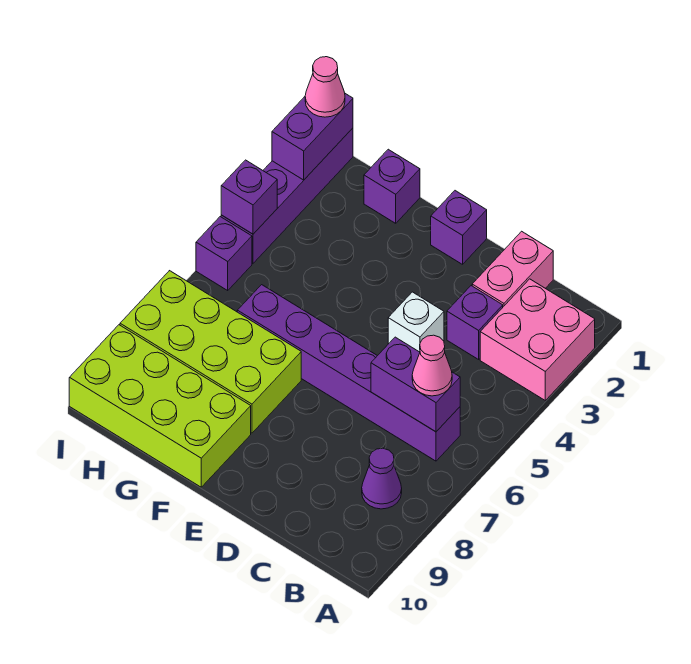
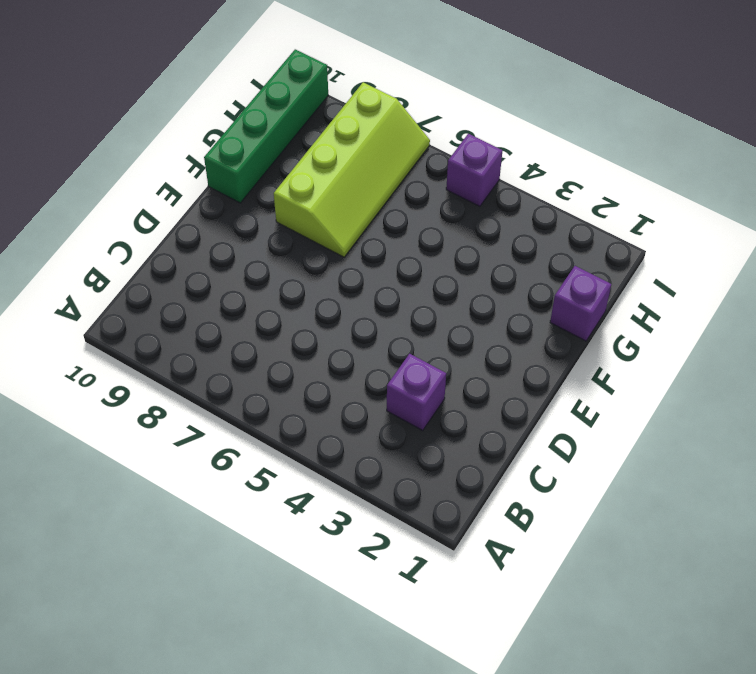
lime slope F7:I8 level 1 top 8 -> lime brick F7:I8 level 1
green brick F10:I10 level 1 -> lime brick F9:I10 level 1
none -> pink brick A2:B3 level 1
none -> purple brick B6:G6 level 1
none -> purple cone B8 level 1

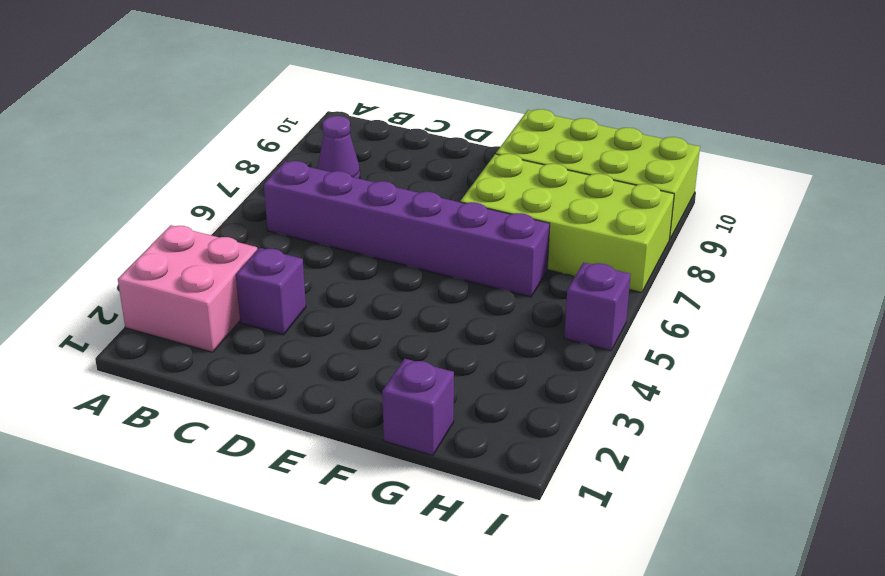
none -> pink brick C1:C2 level 1
none -> white brick D4 level 1
none -> purple brick E1 level 1

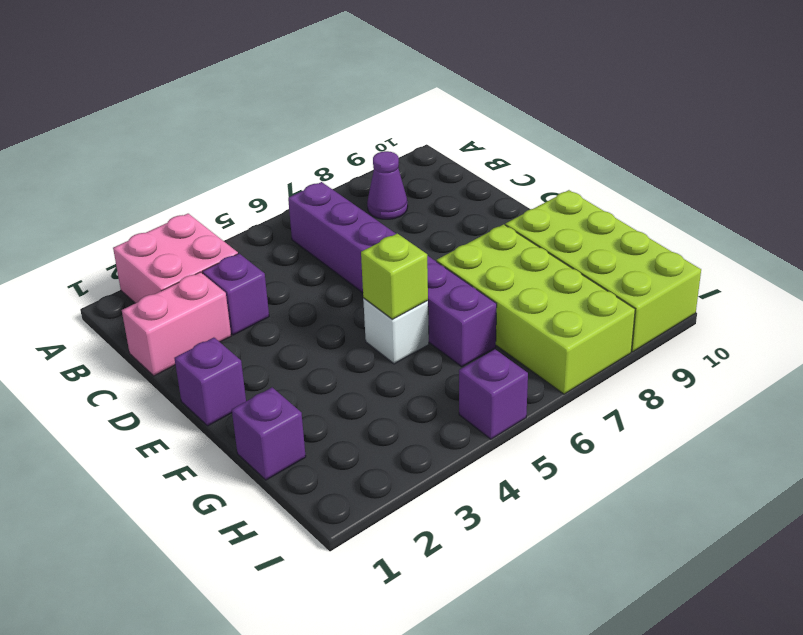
white brick F5 level 1 -> white brick D4 level 1
lime brick F5 level 2 -> none
none -> purple brick I1:I4 level 1
none -> purple brick B6:C6 level 2
none -> purple brick I1:I2 level 2

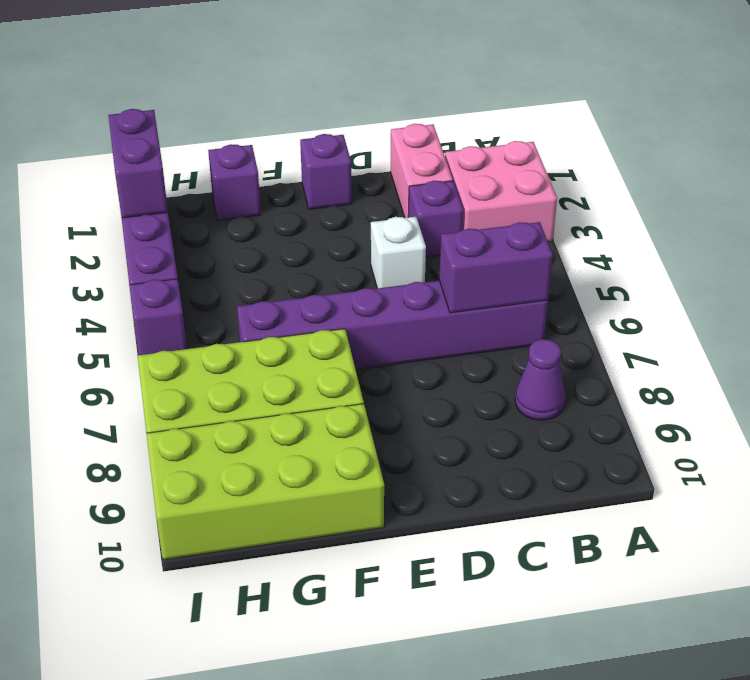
none -> purple brick I4 level 2
none -> pink cone B6 level 3
none -> pink cone I1 level 3

